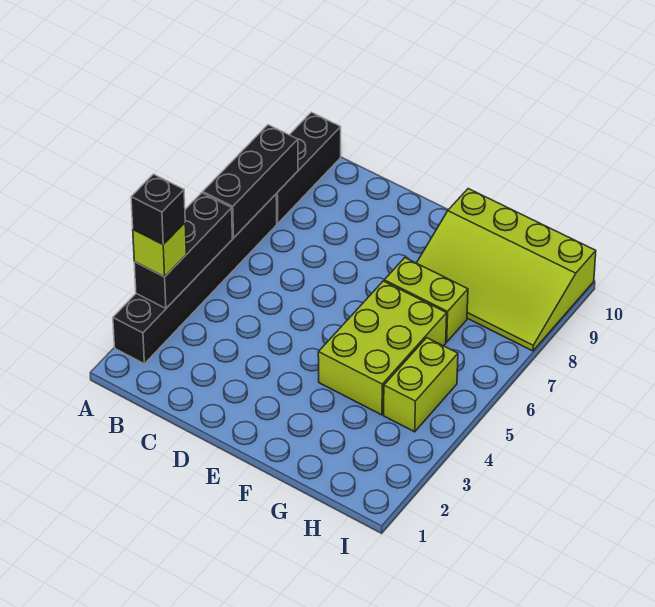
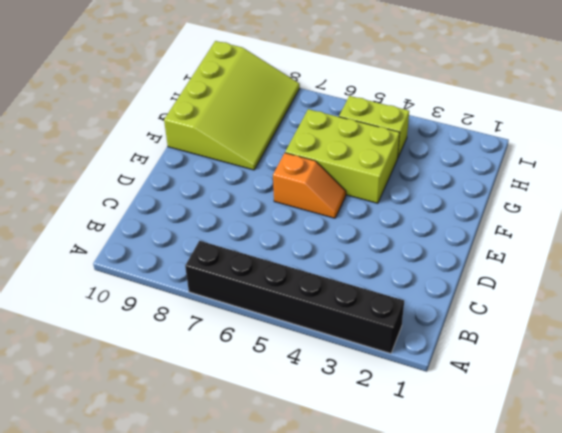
orange slope E5:E6 level 1 top 6 -> none
none -> black brick A8:A10 level 1
none -> lime brick F7:G7 level 1

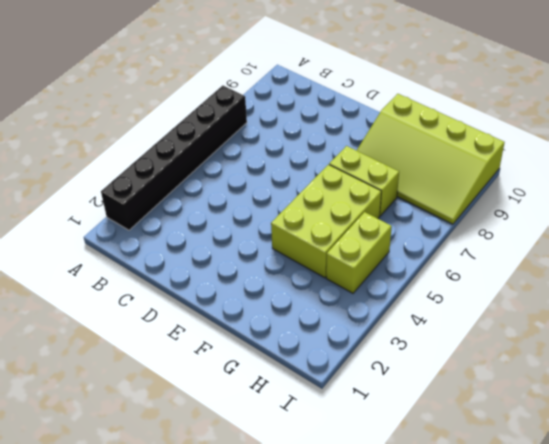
none -> black brick A8:A10 level 1
none -> black brick A3:A5 level 2

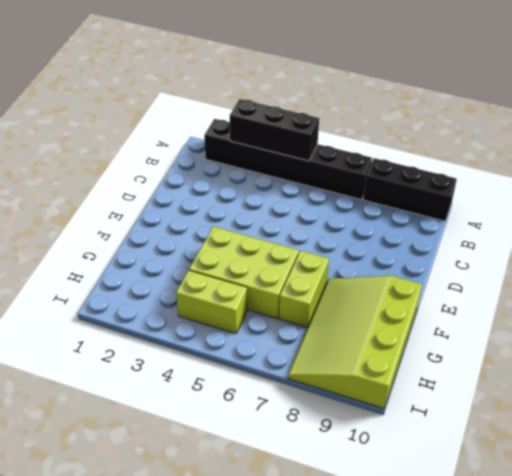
none -> black brick A6:A8 level 2
none -> lime brick A3 level 3

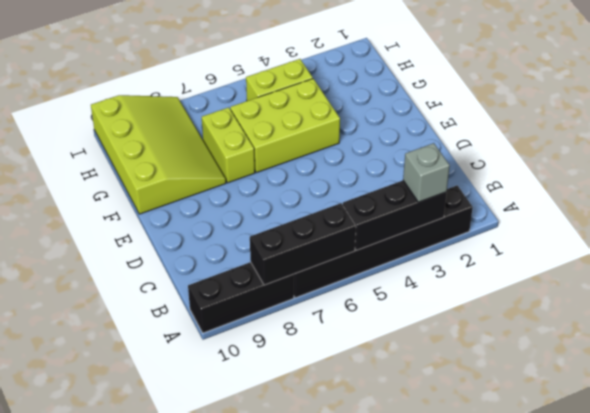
grey brick A3 level 3 -> lime brick A3 level 3
none -> black brick A3 level 4

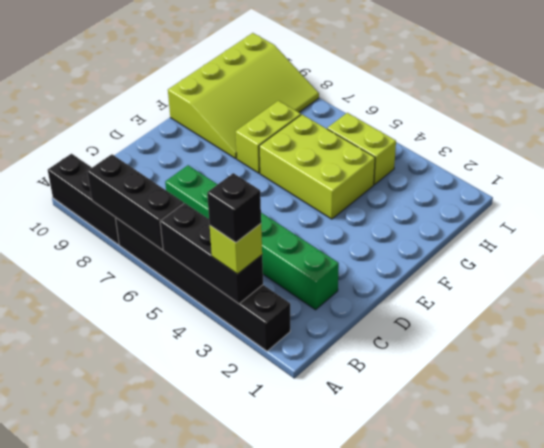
green brick C2:C7 level 1 -> none

